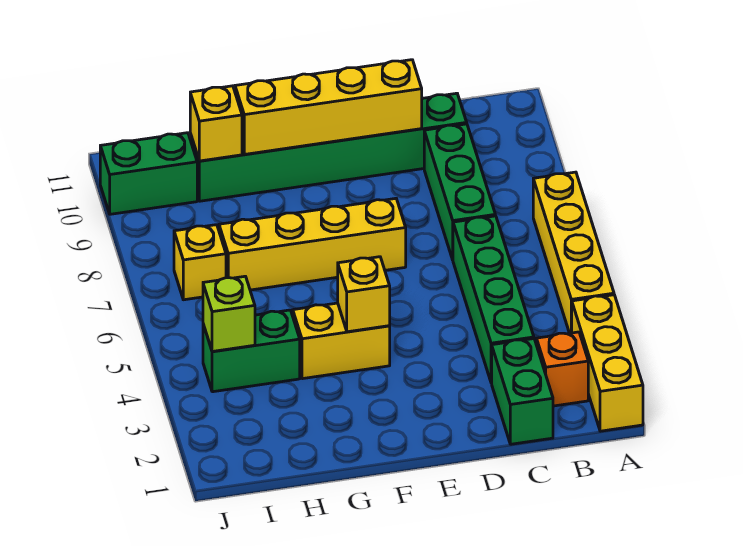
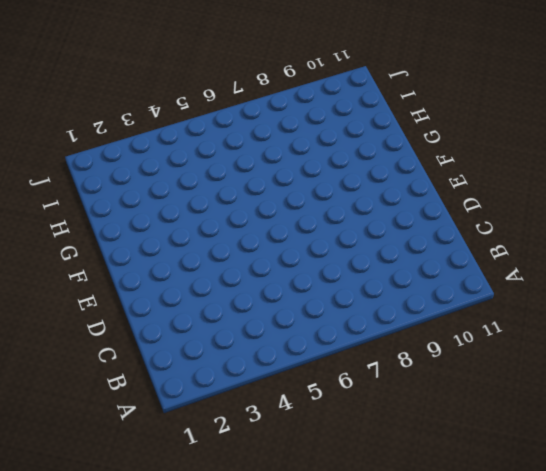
none -> yellow brick A1:A3 level 1
none -> yellow brick A4:A7 level 1
none -> orange brick B2 level 1

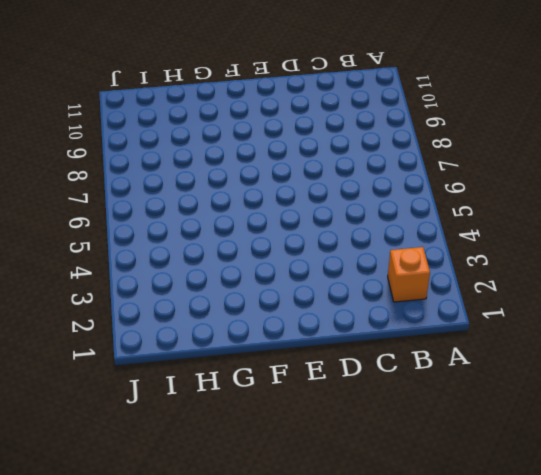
none -> yellow brick A1:A3 level 1
none -> yellow brick A4:A7 level 1
none -> green brick C1:C2 level 1

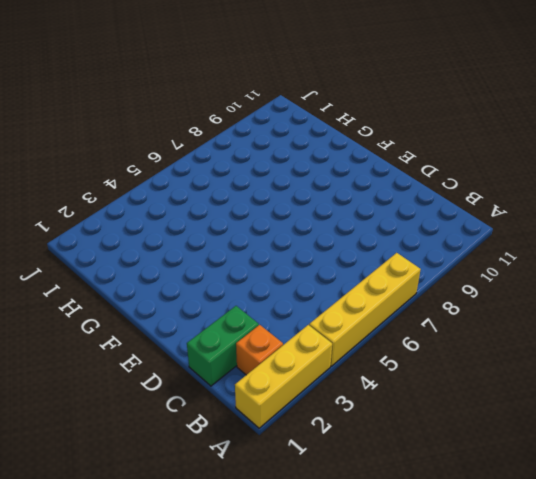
none -> green brick C3:C6 level 1
none -> green brick C7:C9 level 1
none -> green brick C10:H10 level 1

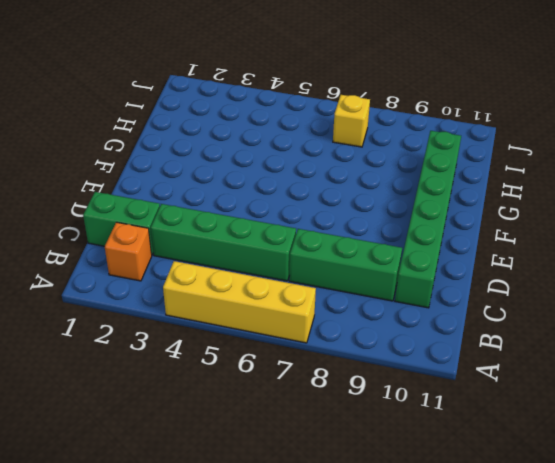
none -> yellow brick A1:A3 level 1
none -> yellow brick E7:H7 level 1
none -> yellow brick F4:G4 level 1

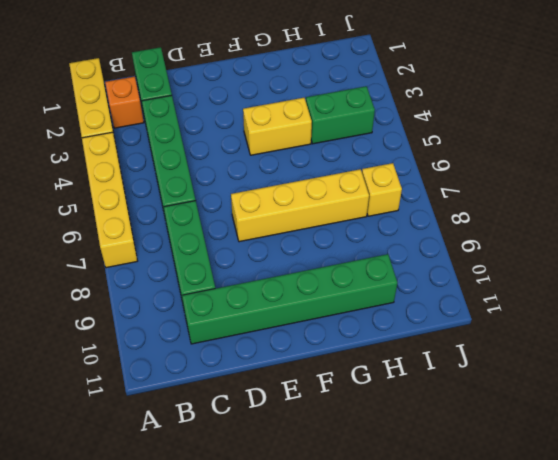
none -> green brick I10:J10 level 1
none -> yellow brick D10:G10 level 2
none -> yellow brick F4 level 2

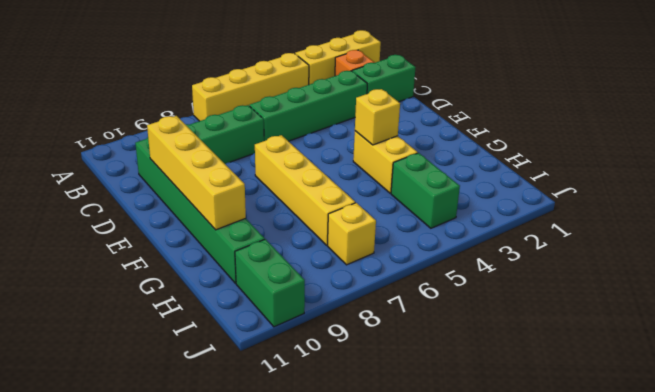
none -> yellow brick H10 level 2
none -> lime brick I4 level 2

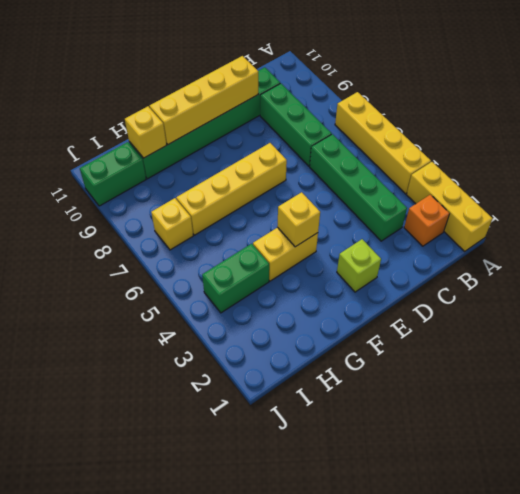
lime brick E2 level 1 -> lime brick I4 level 2
none -> green brick C1:C2 level 1

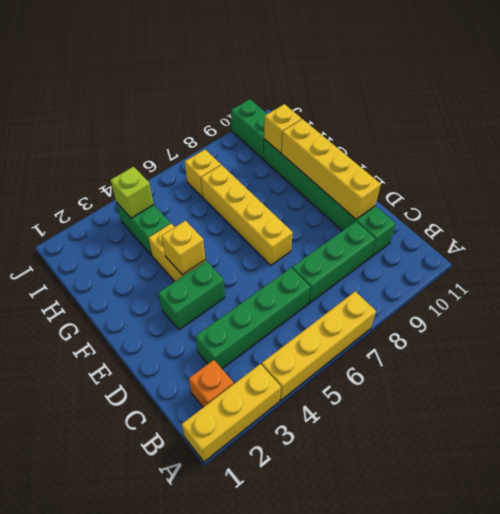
green brick E3:E4 level 1 -> green brick C1:C2 level 1

